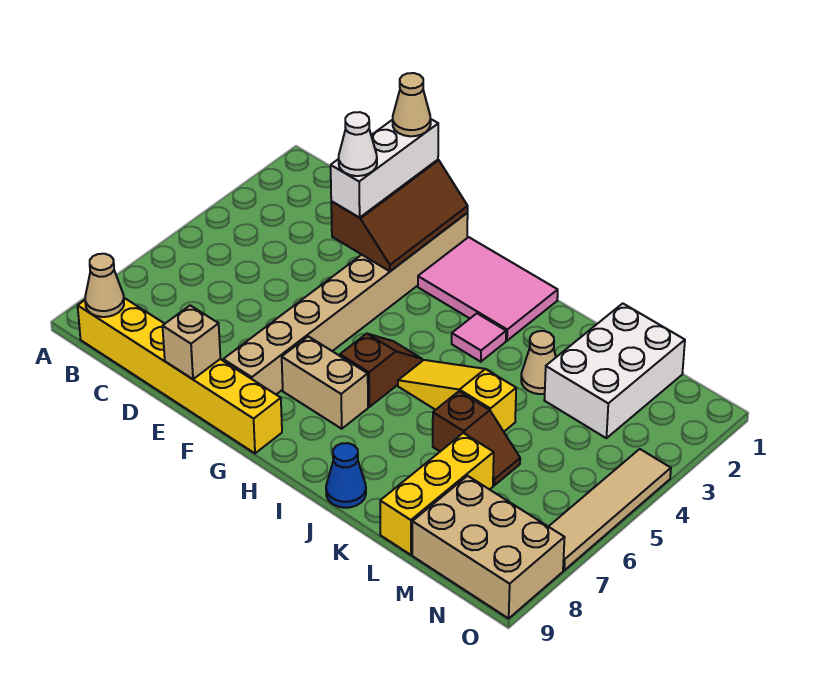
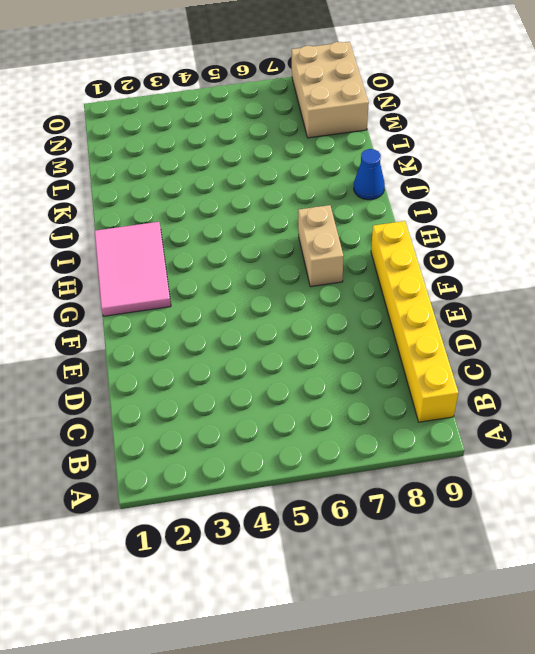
none -> tan brick F1:F8 level 1
none -> brown slope H5:H6 level 1 top 6
none -> pink tile I3 level 1

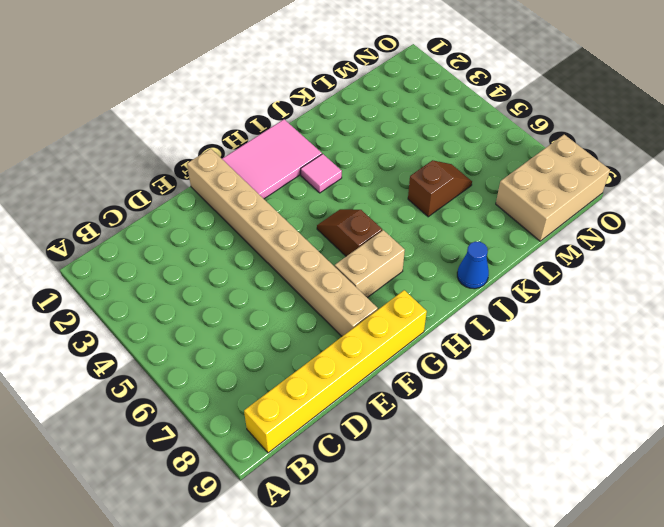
none -> yellow slope I5:K5 level 1 top K
none -> tan cone K3 level 1
none -> white brick L1:M3 level 1

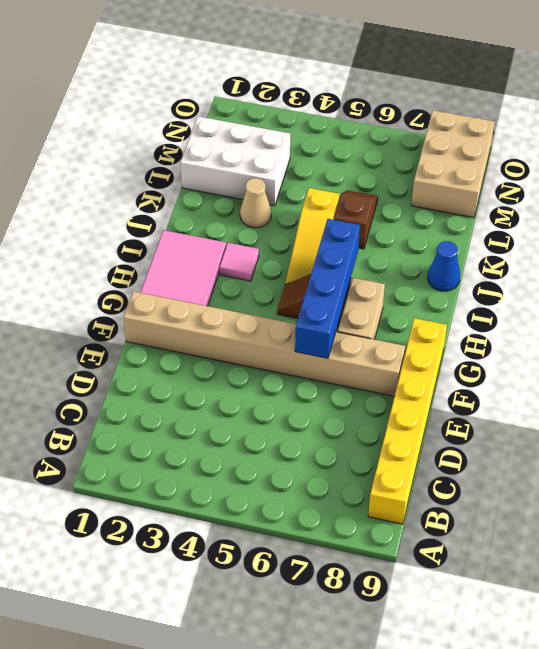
blue brick F6:I6 level 2 -> none
none -> yellow brick L7:L9 level 1
none -> tan tile O4:O7 level 1
none -> tan cone B9 level 2

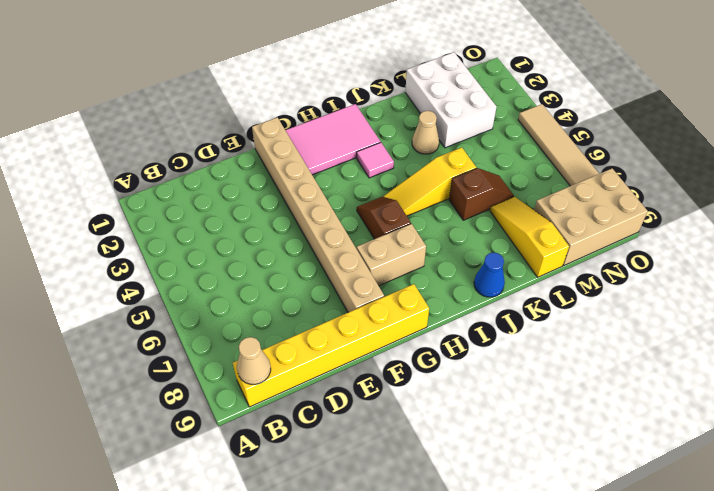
yellow slope L7:L9 level 1 top 9 -> yellow brick L7:L9 level 1
none -> brown slope E1:F3 level 2 top E
none -> tan brick E9 level 2
none -> white brick E1:E3 level 3

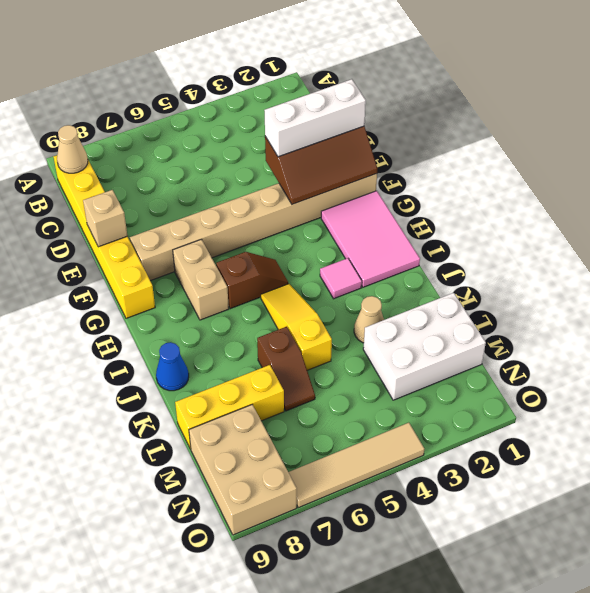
none -> tan cone E1 level 4
none -> white cone E3 level 4

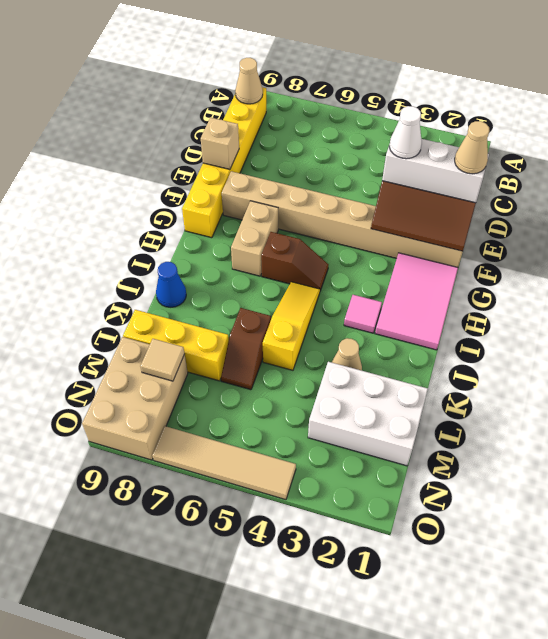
tan tile M8 level 2 -> none

